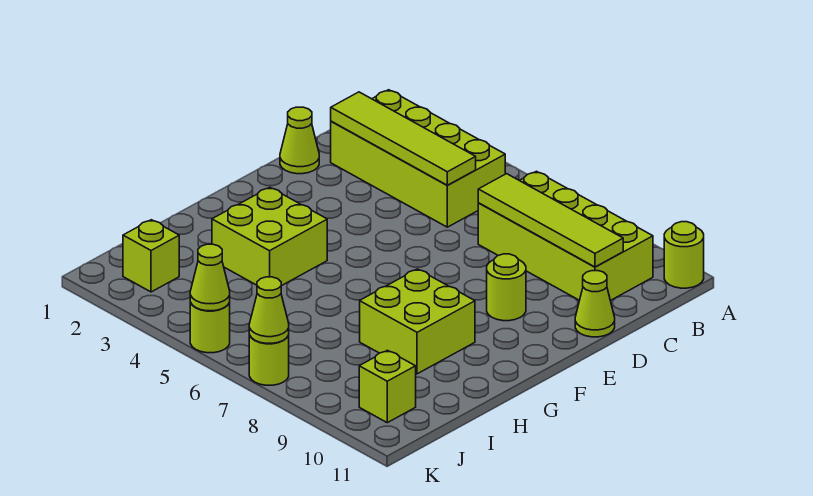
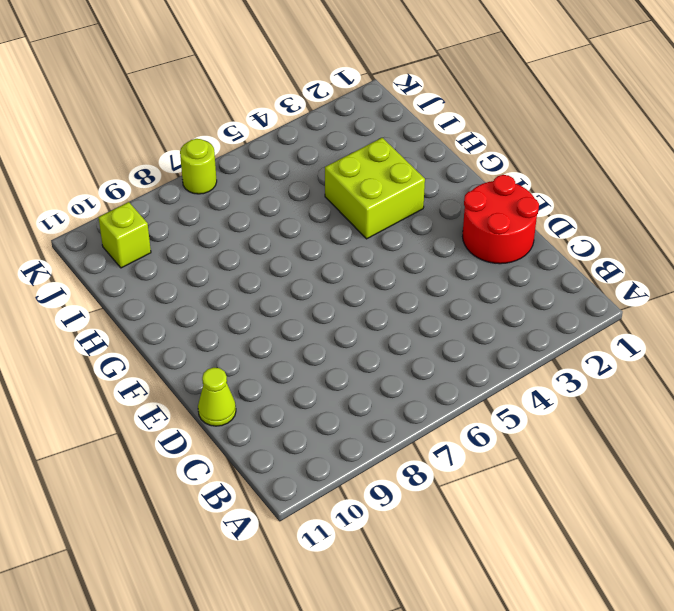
red round brick D1:E2 level 1 -> lime cone D1 level 1
none -> lime round brick A11 level 1
none -> lime brick B2:C5 level 1
none -> lime brick B7:C10 level 1

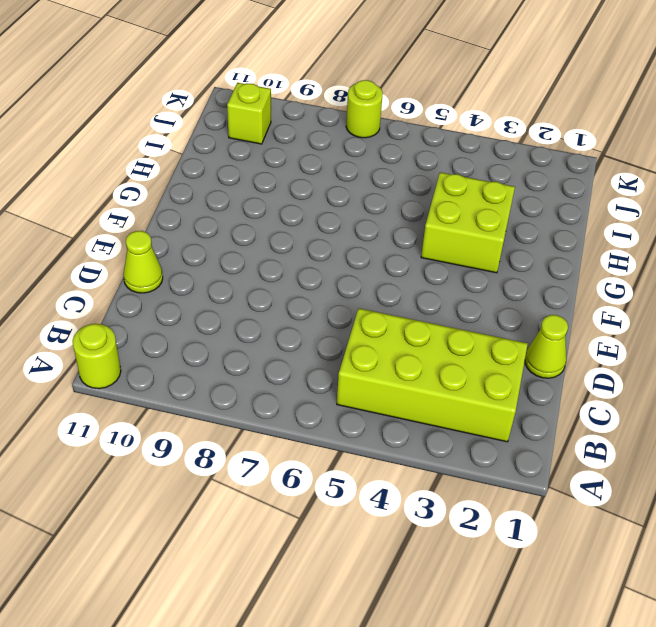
none -> lime brick B7:C10 level 1
none -> lime round brick E9 level 1
none -> lime brick G8:H9 level 1

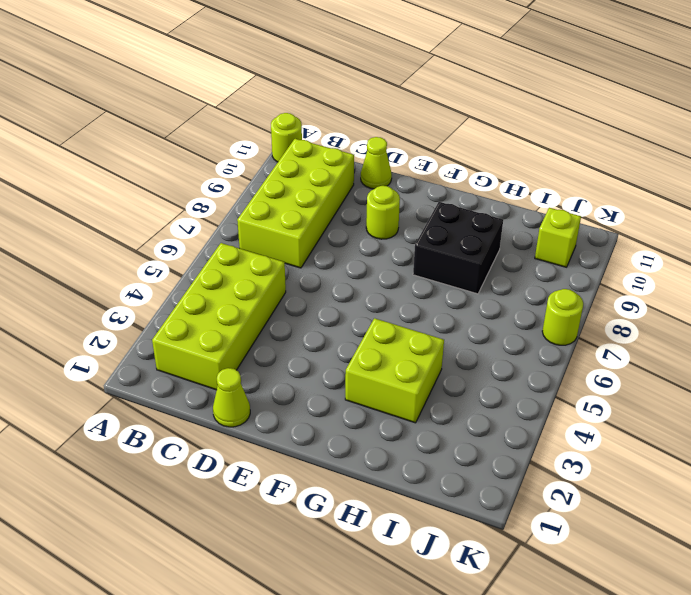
black brick G8:H9 level 1 -> lime brick G8:H9 level 1
none -> lime brick J2 level 1
none -> lime round brick K5 level 1
none -> lime tile C2:C5 level 2

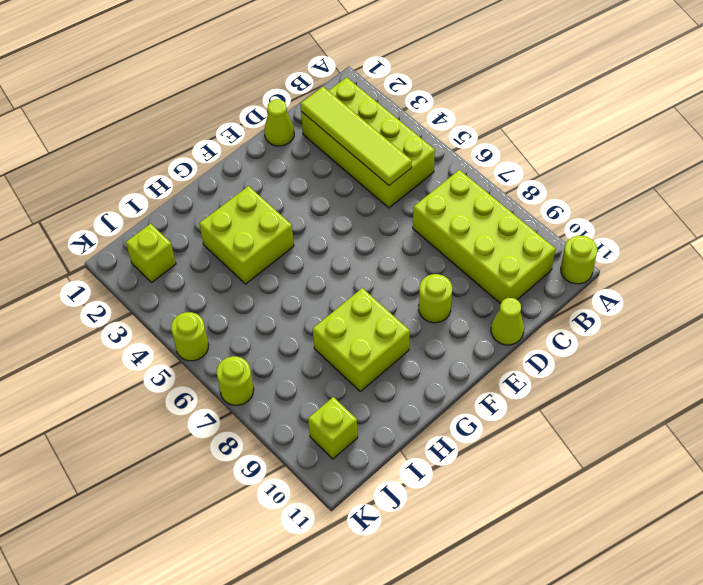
none -> lime tile C7:C10 level 2
none -> lime cone K5 level 2
none -> lime cone K7 level 2

